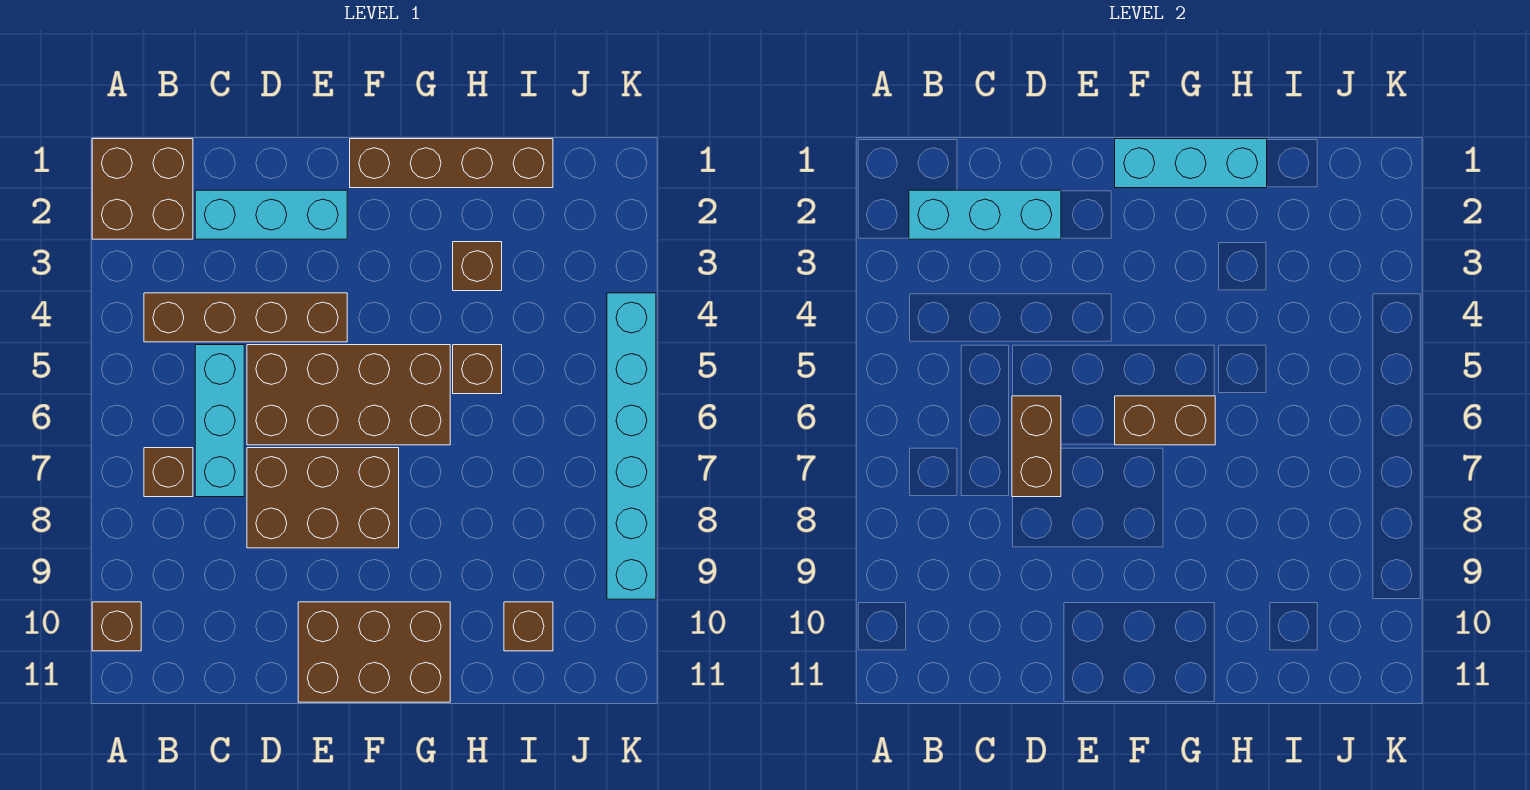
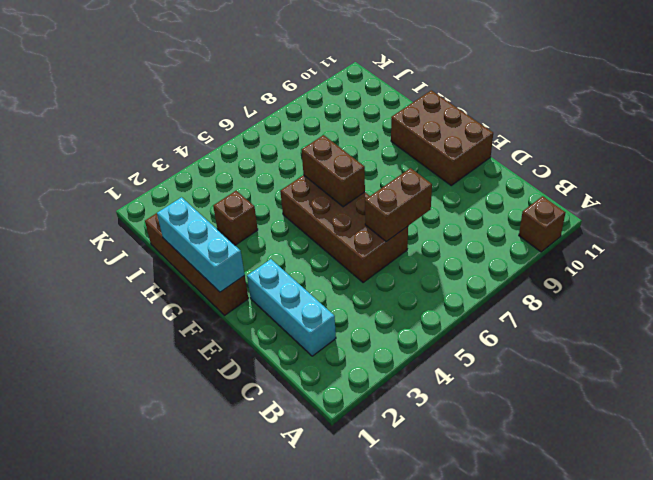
none -> brown brick A1:B2 level 1
none -> brown brick B4:E4 level 1
none -> brown brick B7 level 1

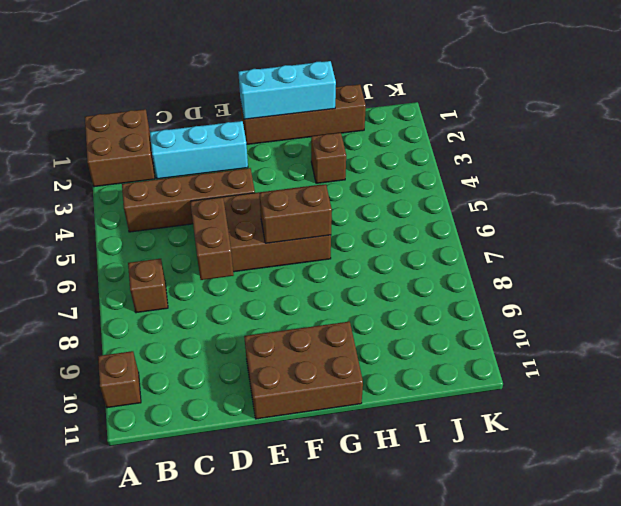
none -> cyan brick C5:C7 level 1
none -> brown brick D7:F8 level 1
none -> brown brick H5 level 1

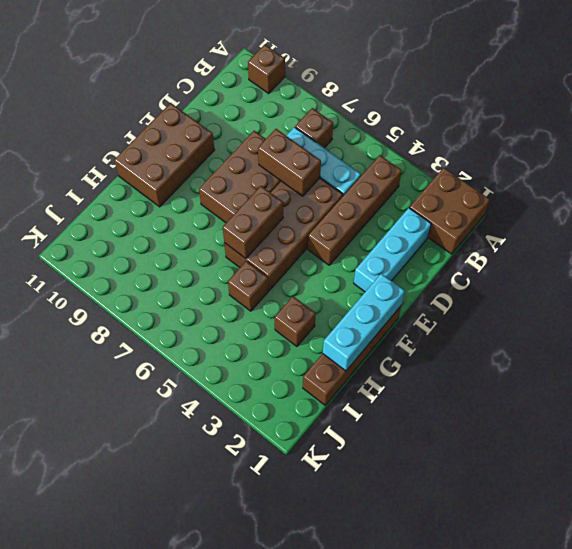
none -> brown brick I10 level 1
none -> cyan brick K4:K9 level 1
none -> cyan brick B2:D2 level 2

